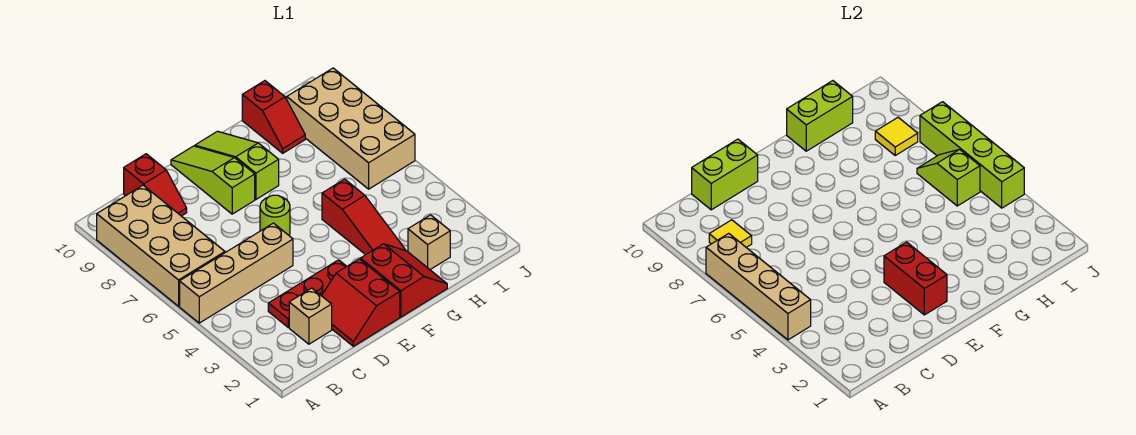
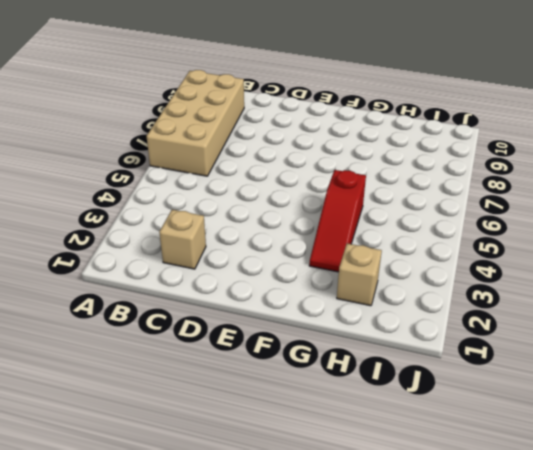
none -> tan brick A5:D5 level 1
none -> red plate C3:E3 level 1
none -> red slope C9:C10 level 1 top 10

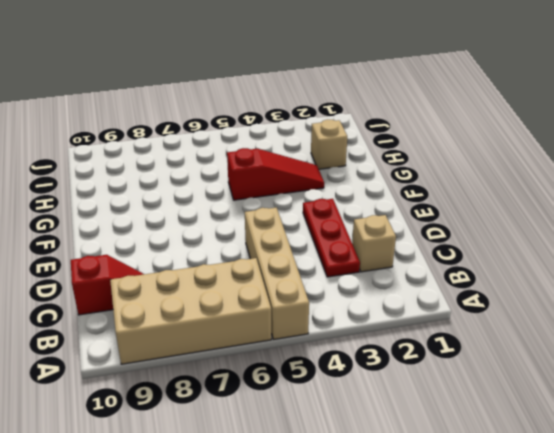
none -> red slope D1:E2 level 1 top E
none -> lime round brick E6 level 1
none -> lime slope E8:E10 level 1 top 8

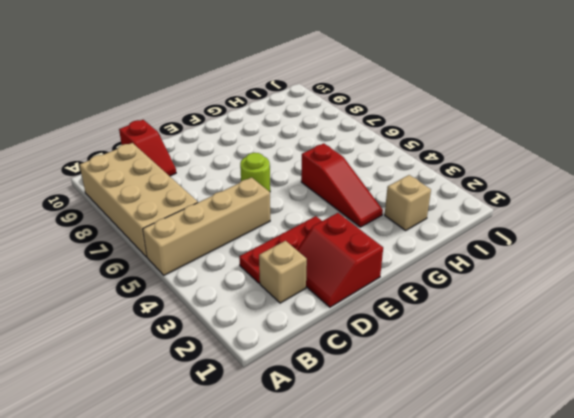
none -> lime slope E8:E10 level 1 top 8
none -> red slope F1:G2 level 1 top F
none -> lime slope F8:F10 level 1 top 8

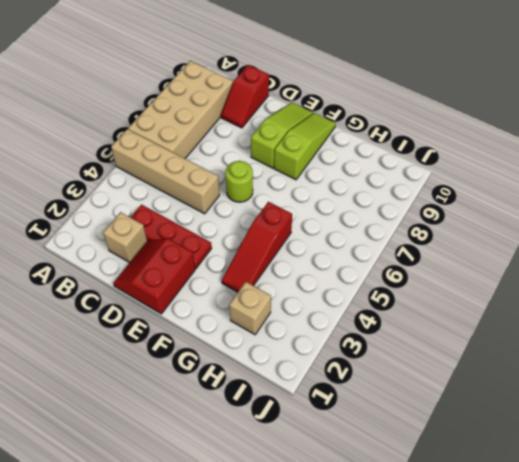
none -> red slope F1:G2 level 1 top F
none -> red slope H9:H10 level 1 top 10
none -> tan brick I6:J9 level 1

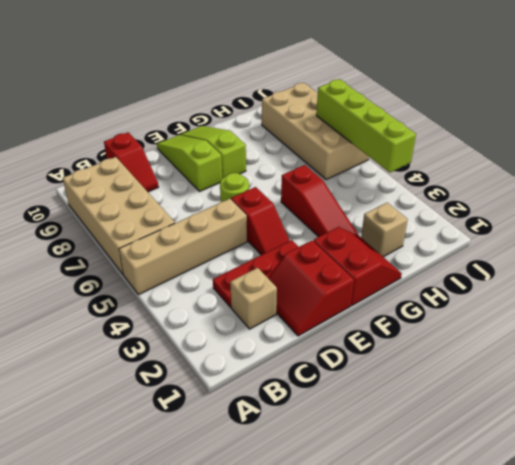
red slope E4:E5 level 1 top 5 -> red slope H9:H10 level 1 top 10
none -> tan brick A4:A7 level 2
none -> yellow tile B8 level 2
none -> lime brick C10:D10 level 2

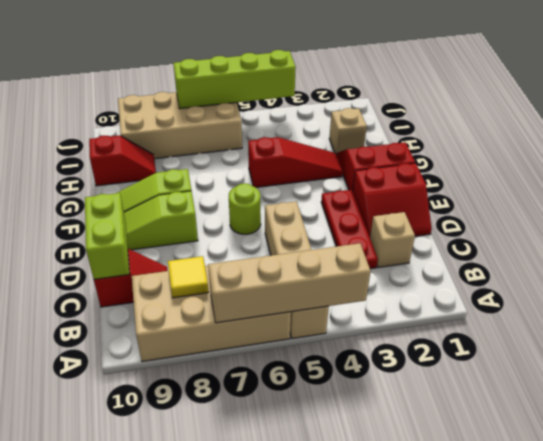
none -> red brick E2:E3 level 2
none -> lime brick G10:H10 level 2
none -> lime slope I5:I6 level 2 top 5

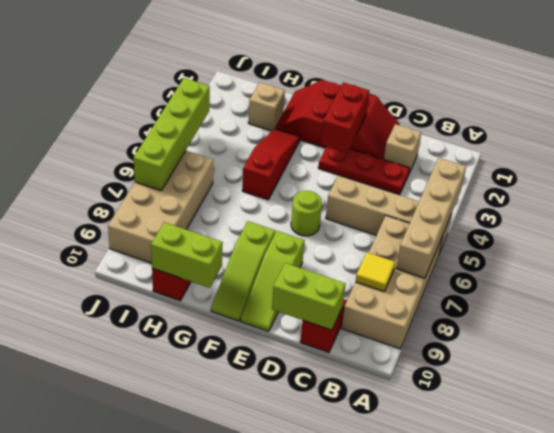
none -> lime slope I5:I6 level 2 top 5
none -> yellow tile I8 level 2

